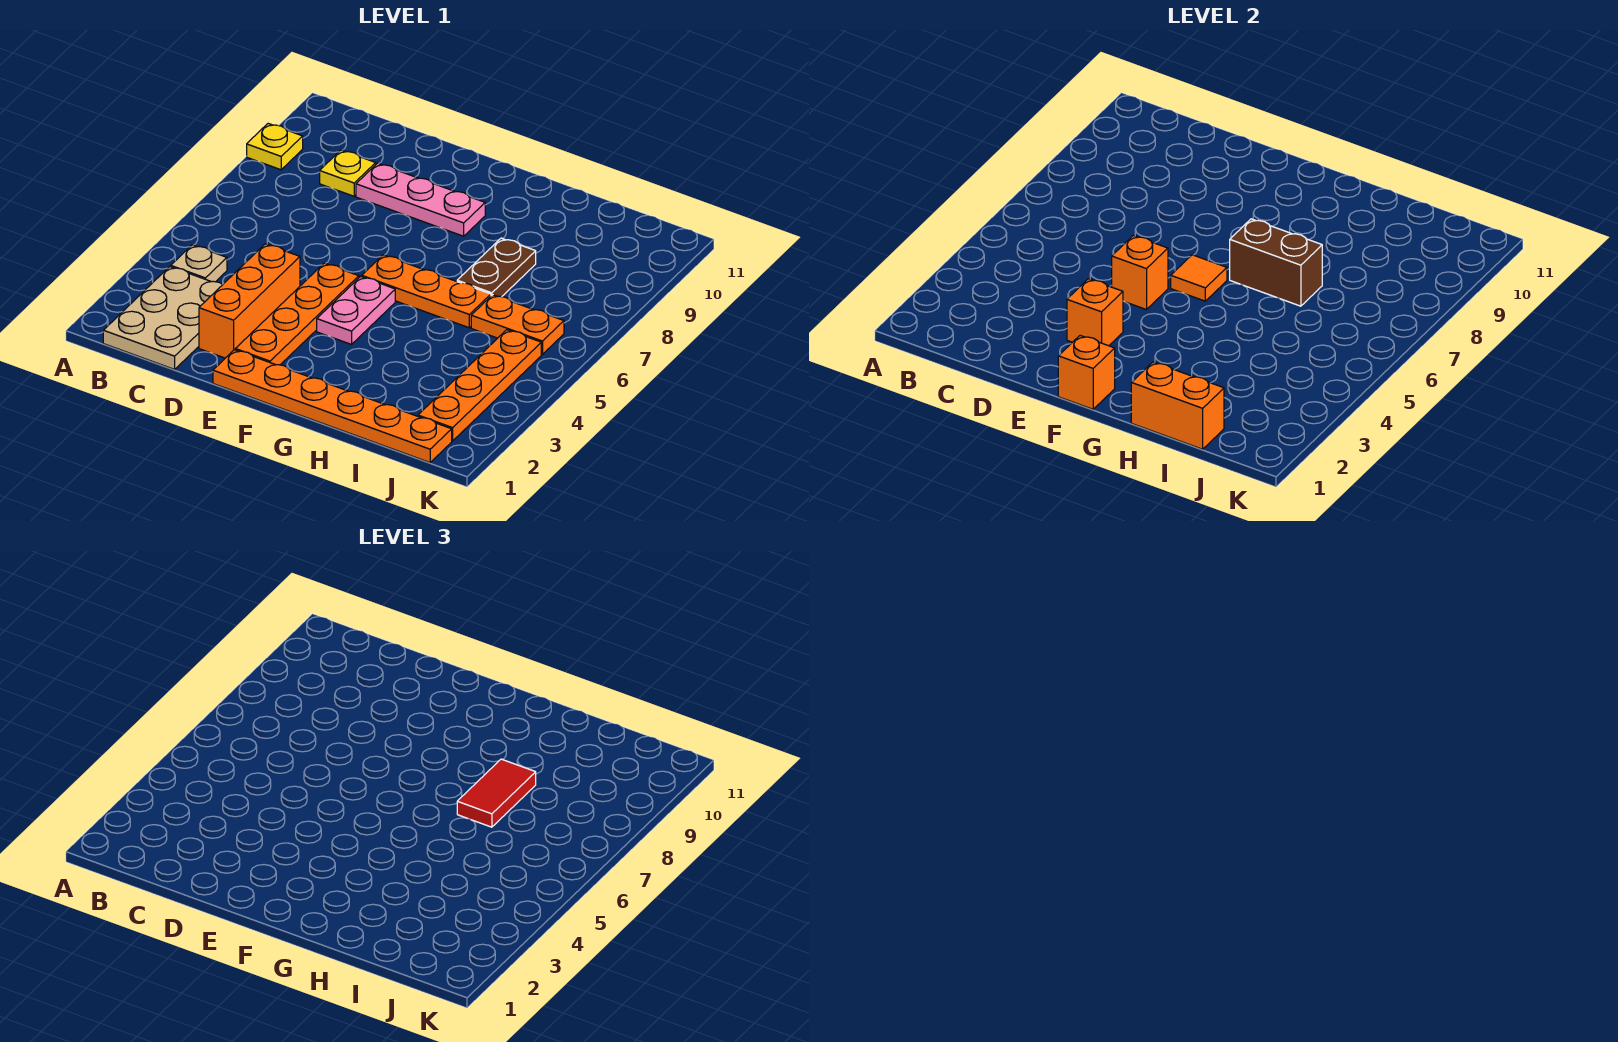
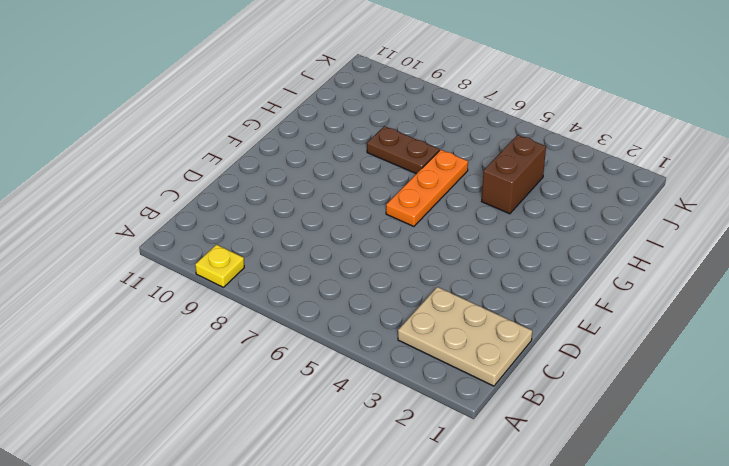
brown brick H4:I4 level 1 -> brown brick G7:H7 level 2
none -> tan plate B4 level 1
none -> yellow plate C9 level 1
none -> orange brick D2:D4 level 1

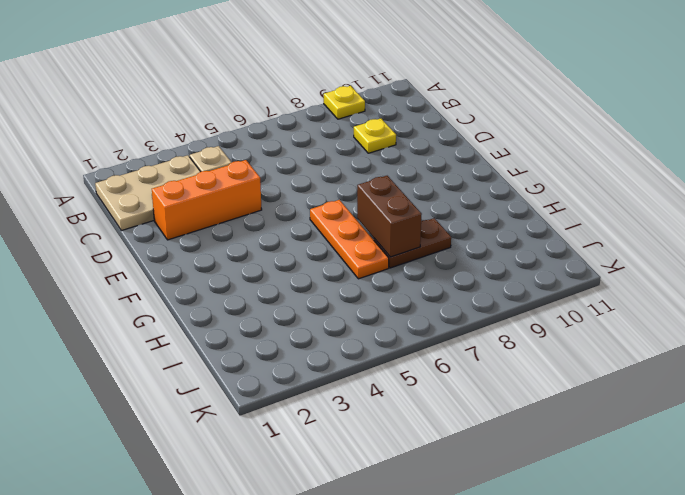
none -> pink plate D9:F9 level 1
none -> orange plate E1:J1 level 1
none -> orange plate E2:E5 level 1

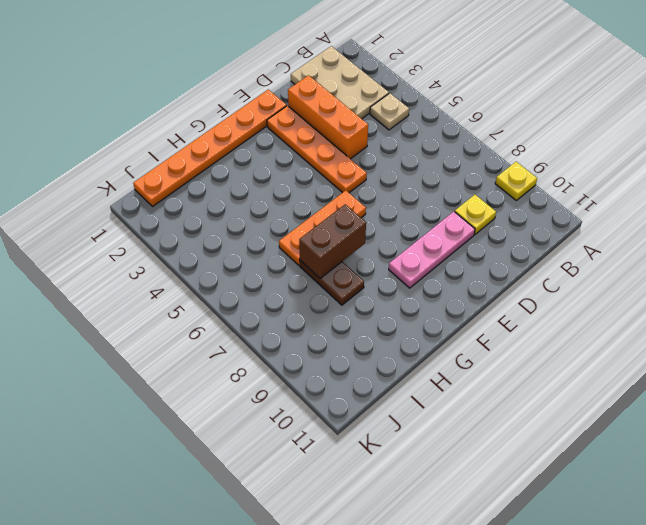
none -> pink plate F4:F5 level 1
none -> orange plate I6:J6 level 1
none -> orange plate J2:J5 level 1

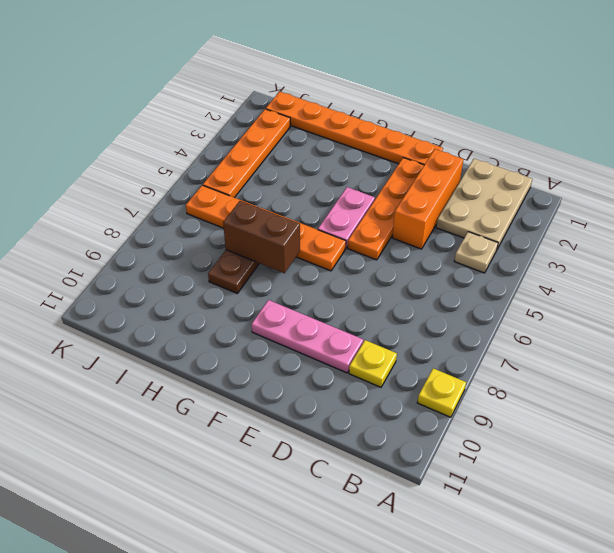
none -> orange brick E3 level 2
none -> orange brick E5 level 2
none -> orange brick F1 level 2

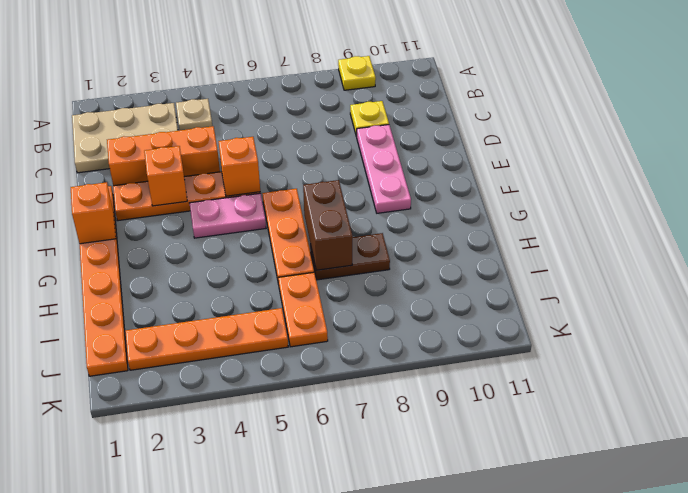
none -> orange tile F6 level 2
none -> orange brick H1:I1 level 2
none -> red tile H7:H8 level 3

